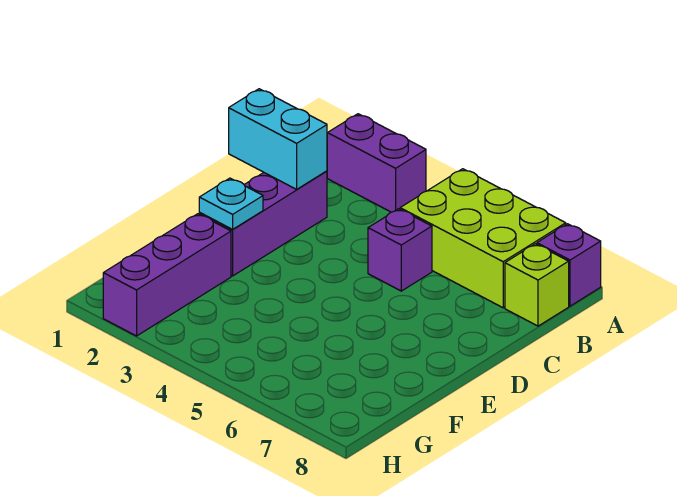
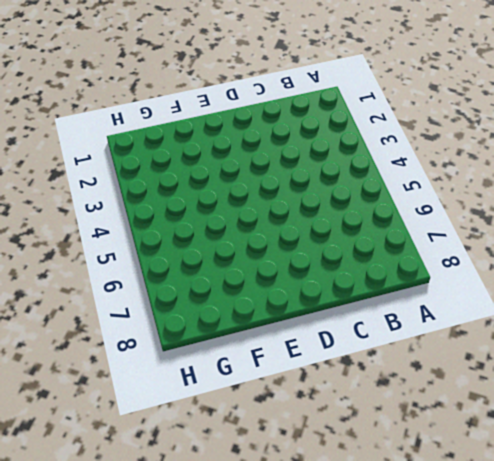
none -> purple brick A2:A3 level 1
none -> lime brick A5:B7 level 1

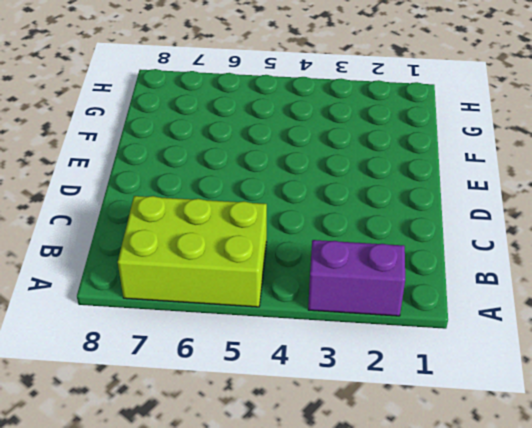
none -> purple brick A8 level 1
none -> lime brick B8 level 1

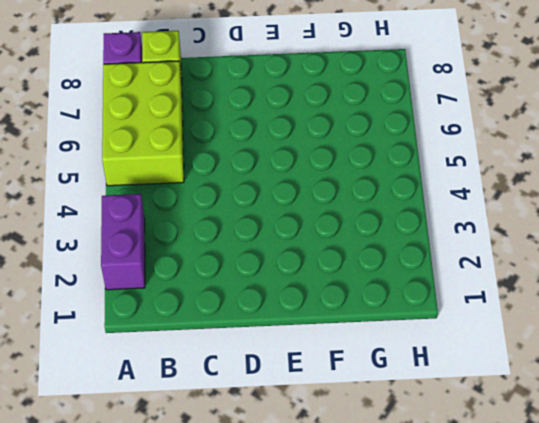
none -> purple brick C2:E2 level 1
none -> purple brick C5 level 1

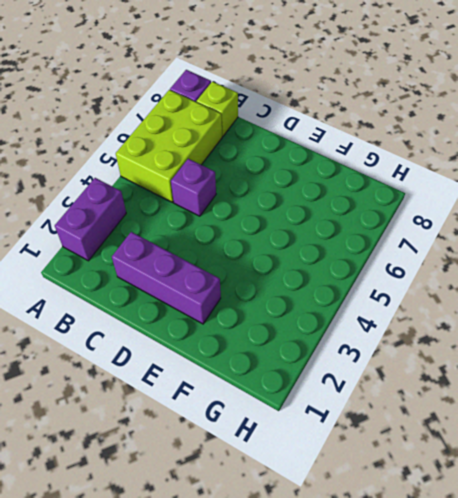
none -> purple brick F2:H2 level 1
none -> cyan brick C1:C2 level 2

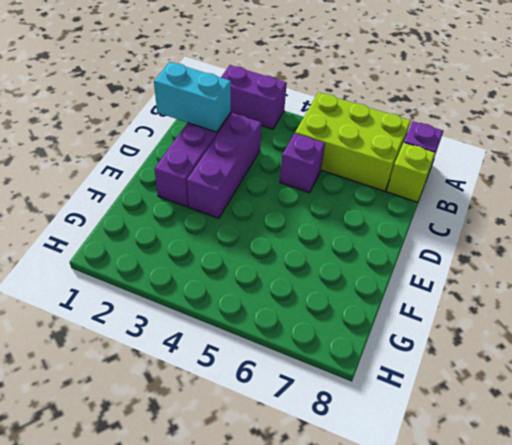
purple brick C3:E3 level 1 -> purple brick F2:H2 level 1
none -> cyan plate E2 level 2

